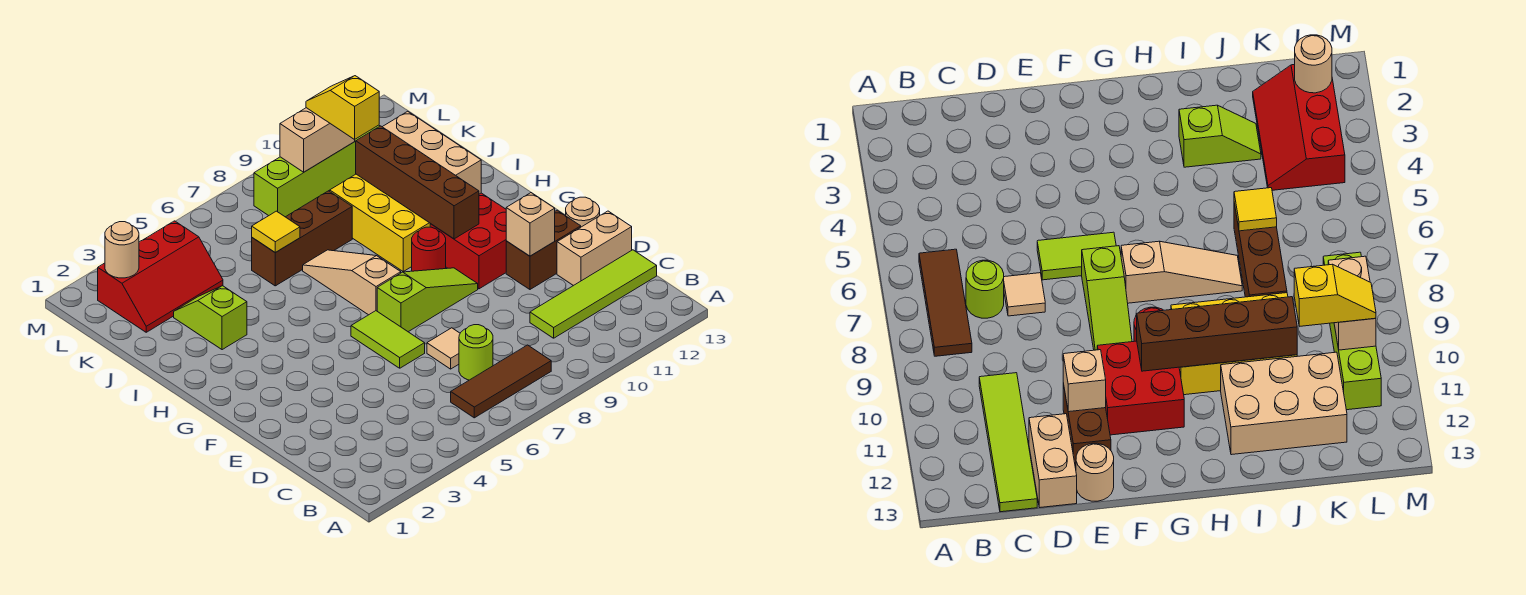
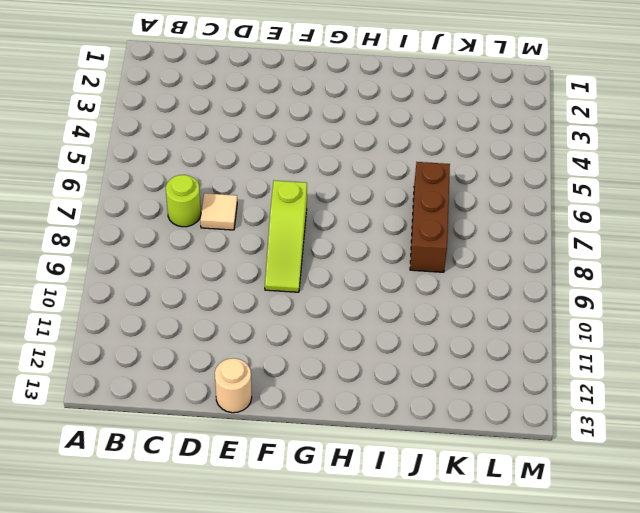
none -> brown tile B6:B8 level 1
none -> lime tile C10:C13 level 1
none -> tan brick D12:D13 level 1

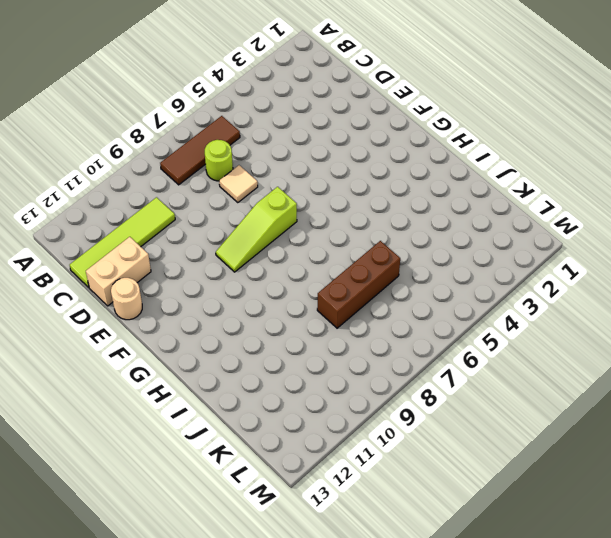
none -> lime tile E6:F6 level 1
none -> brown brick E11:E12 level 1
none -> red brick F10:G11 level 1

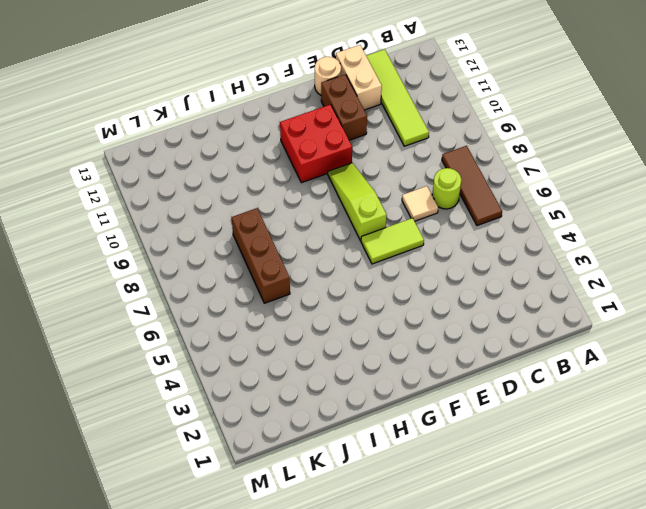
none -> tan slope G7:I7 level 1 top G
none -> red round brick G9 level 1
none -> yellow brick H9:J10 level 1

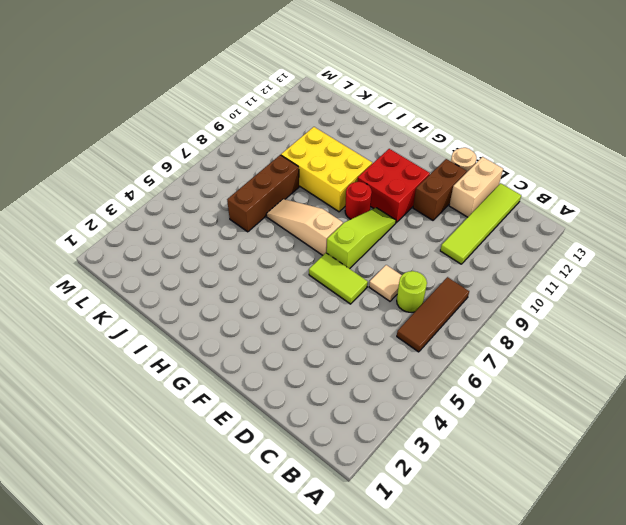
none -> lime slope I3:J3 level 1 top I
none -> tan brick I11:K12 level 1
none -> red slope K2:L4 level 1 top L

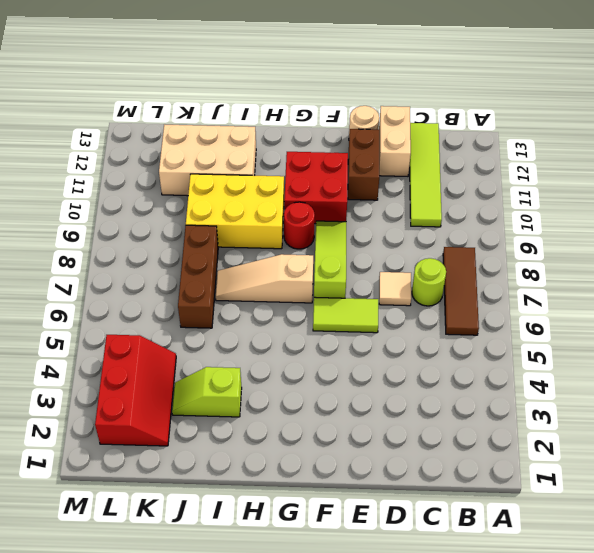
none -> lime brick L8:L11 level 1
none -> tan brick E11 level 2
none -> brown brick G10:J10 level 2

